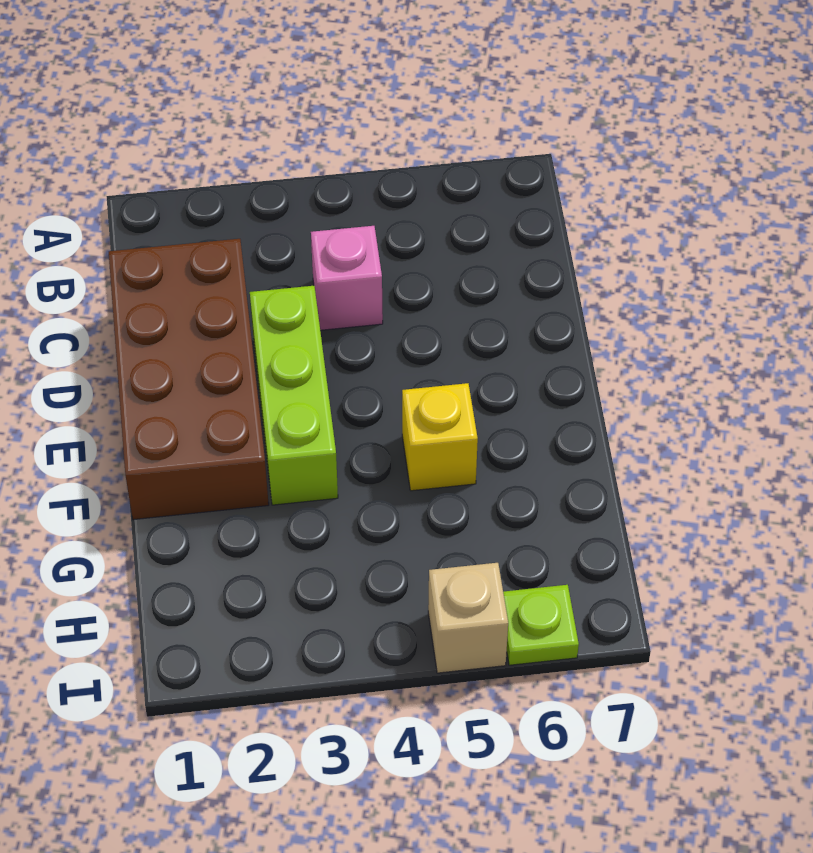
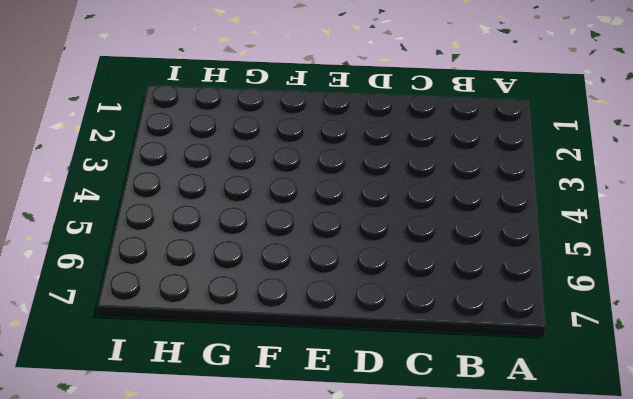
none -> brown brick C1:F2 level 1
none -> pink brick C4 level 1

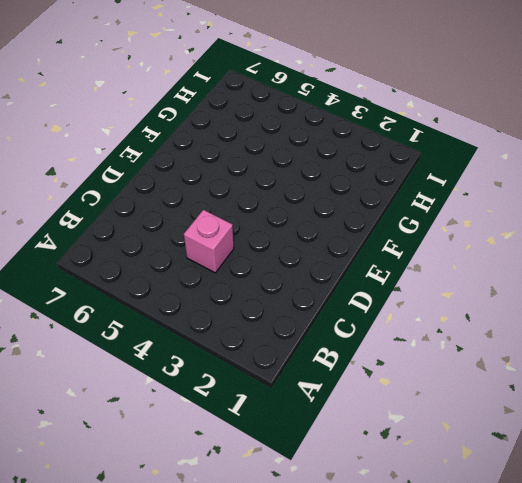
none -> brown brick C1:F2 level 1
none -> lime brick D3:F3 level 1

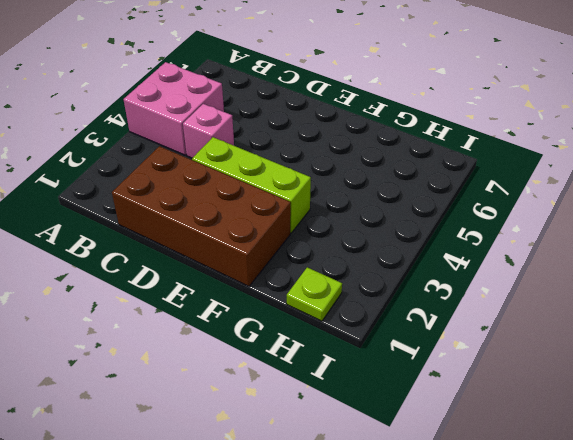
pink brick A4:B5 level 1 -> none
lime plate H1 level 1 -> lime plate I6 level 1
none -> yellow brick F5 level 1
none -> tan brick I5 level 1

